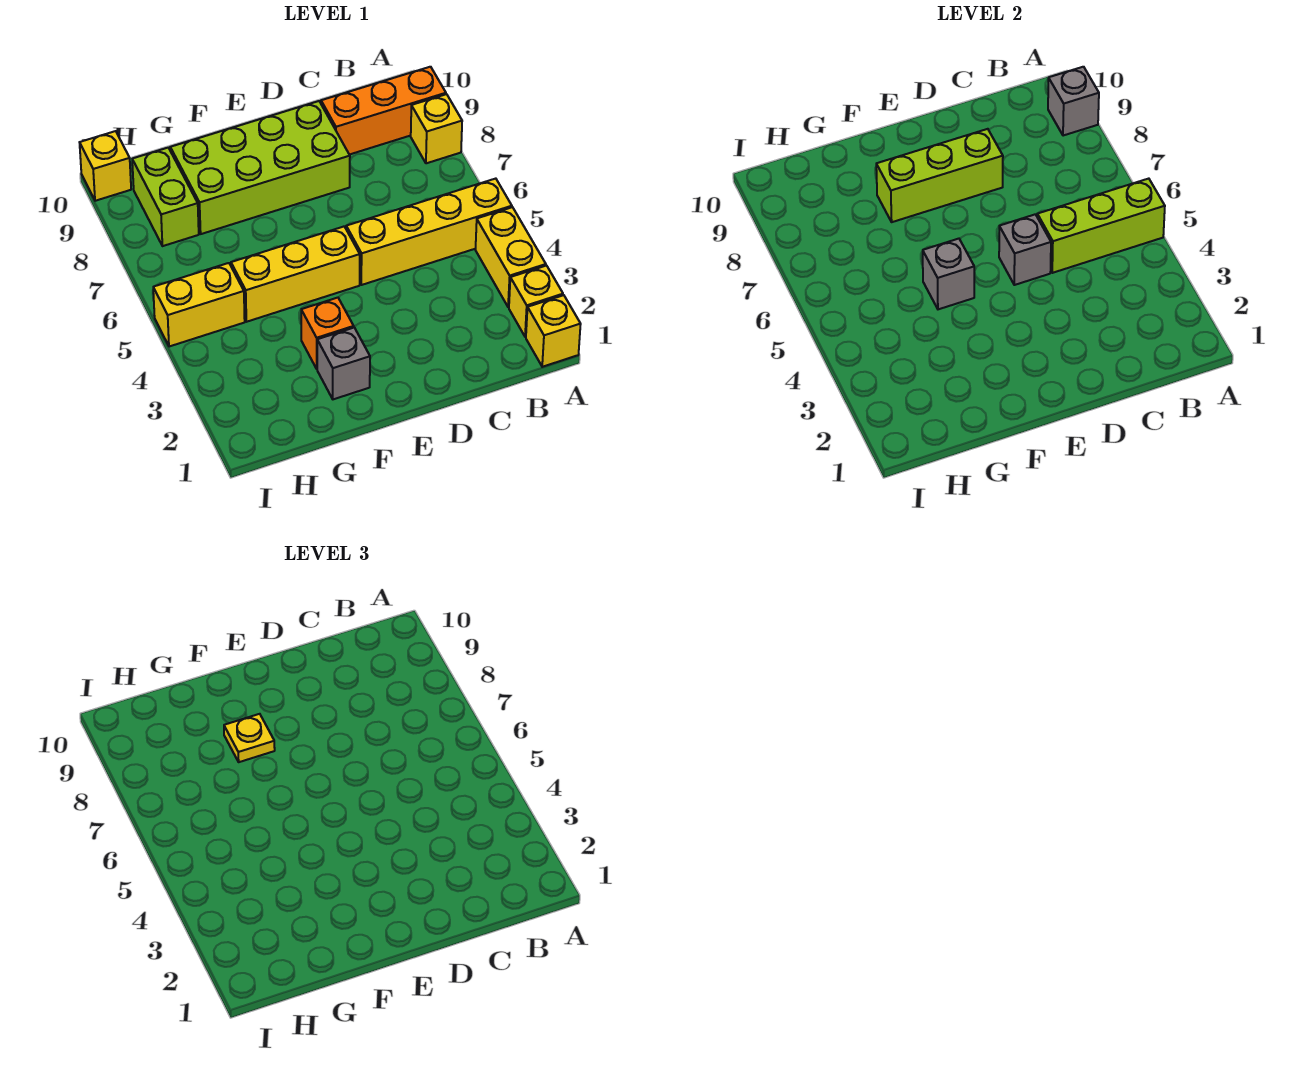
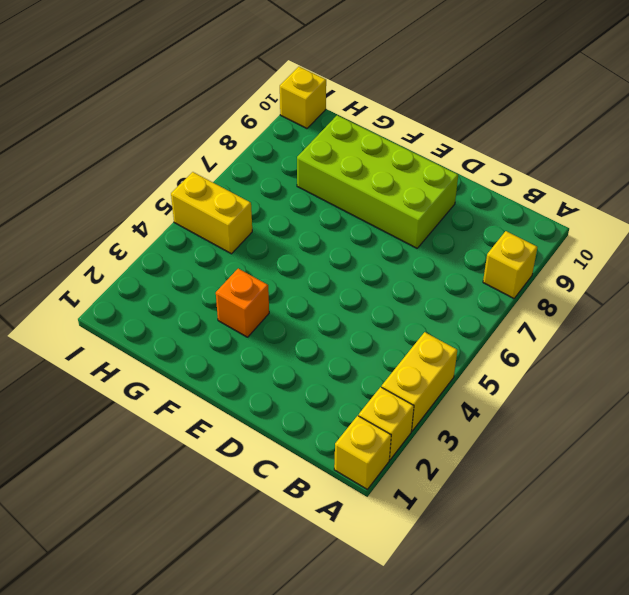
none -> yellow brick A5:D5 level 1
none -> orange brick A9:C9 level 1
none -> yellow brick E5:G5 level 1

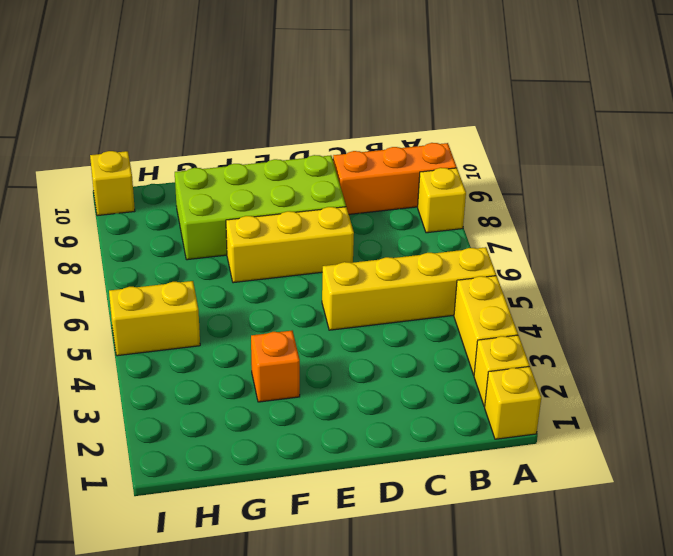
yellow brick D7:F7 level 1 -> yellow brick E5:G5 level 1
none -> grey brick F2 level 1
none -> lime brick H8:H9 level 1
none -> lime brick A5:C5 level 2

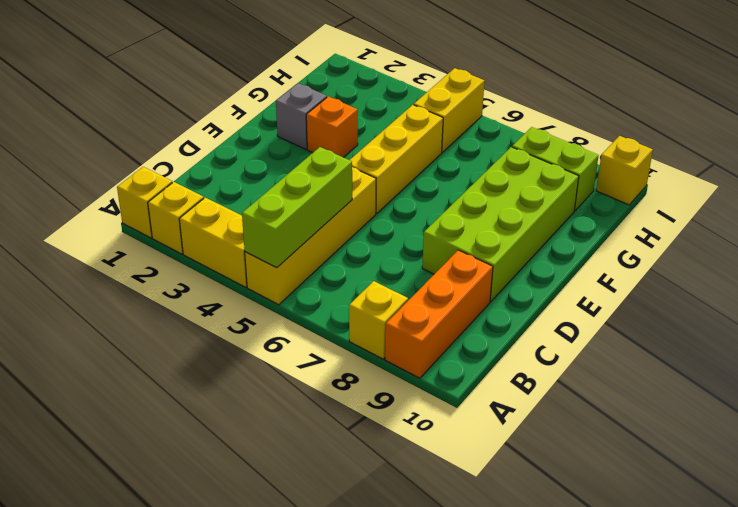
none -> grey brick A9 level 2
none -> grey brick D5 level 2
none -> lime brick D8:F8 level 2

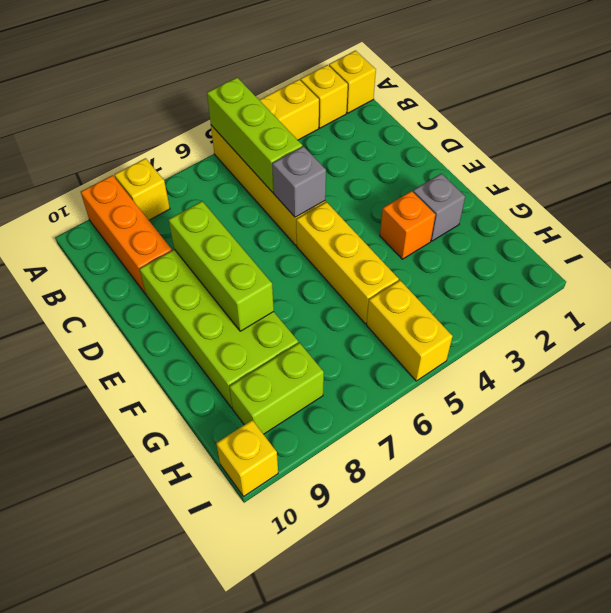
none -> grey brick A9 level 2
none -> grey brick F5 level 2
none -> yellow plate F8 level 3

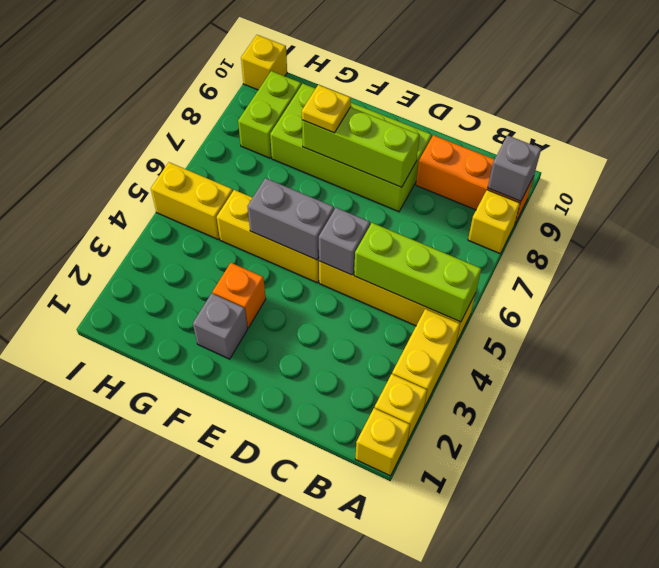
grey brick E5:F5 level 2 -> grey brick F5 level 2

